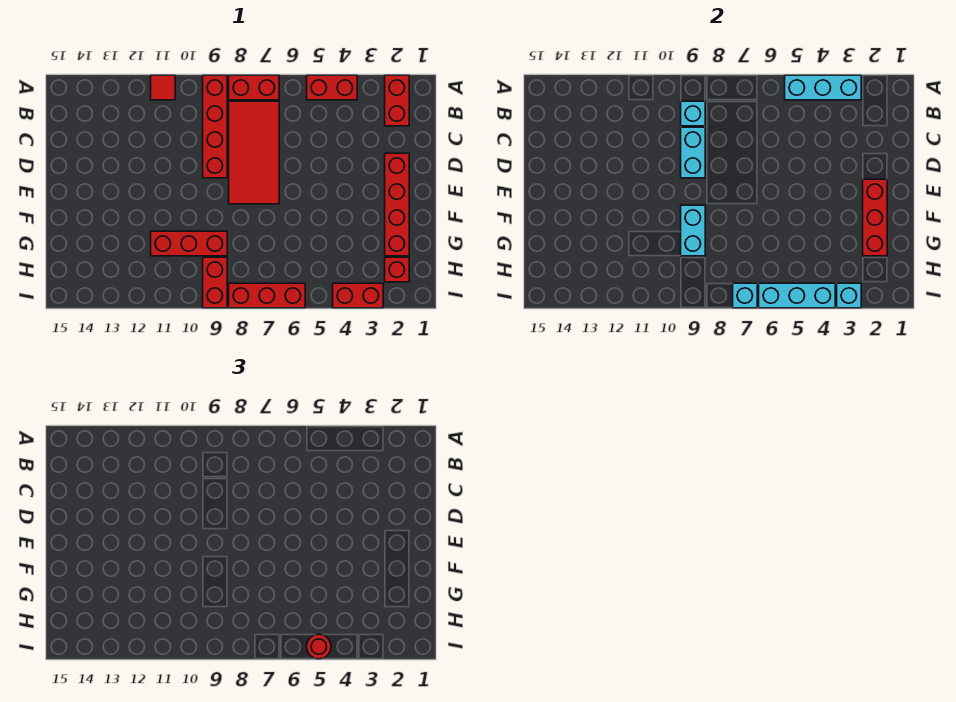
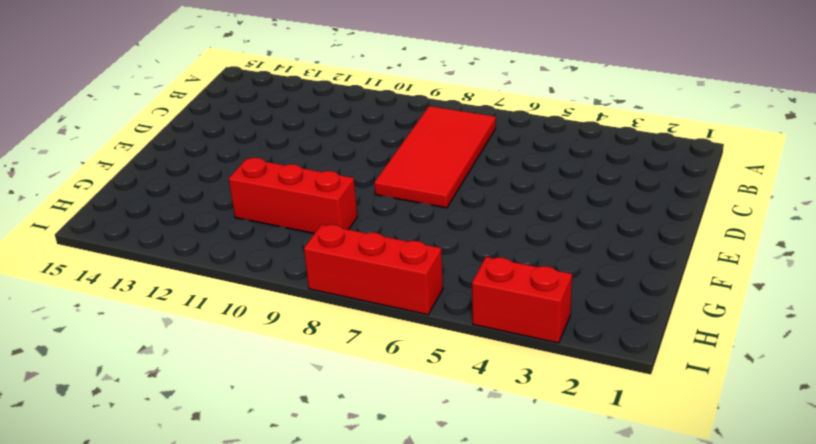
none -> red brick A2:B2 level 1
none -> red brick A4:A5 level 1
none -> red brick A7:A8 level 1

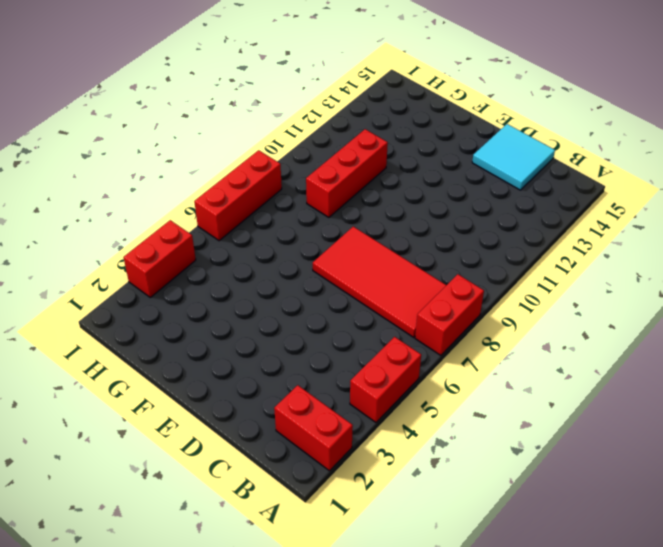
cyan tile C14:D15 level 1 -> none
none -> red brick A9:D9 level 1
none -> red tile A11 level 1
none -> red brick D2:G2 level 1

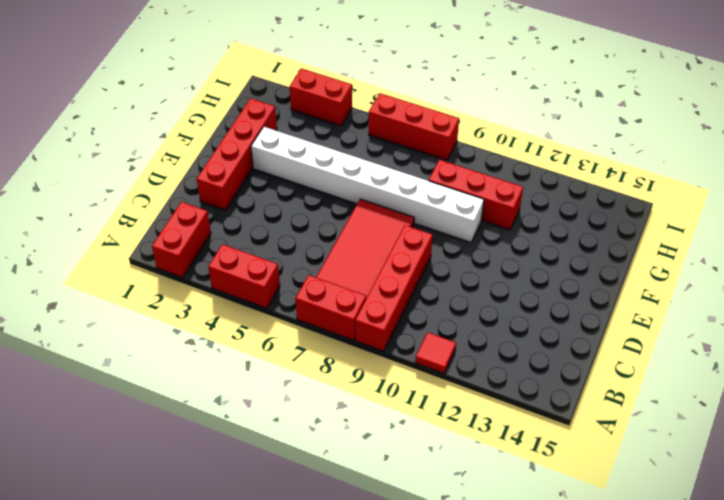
white brick F3:F10 level 1 -> none
none -> red brick H2 level 1
none -> red brick H9:I9 level 1
none -> cyan brick A3:A5 level 2

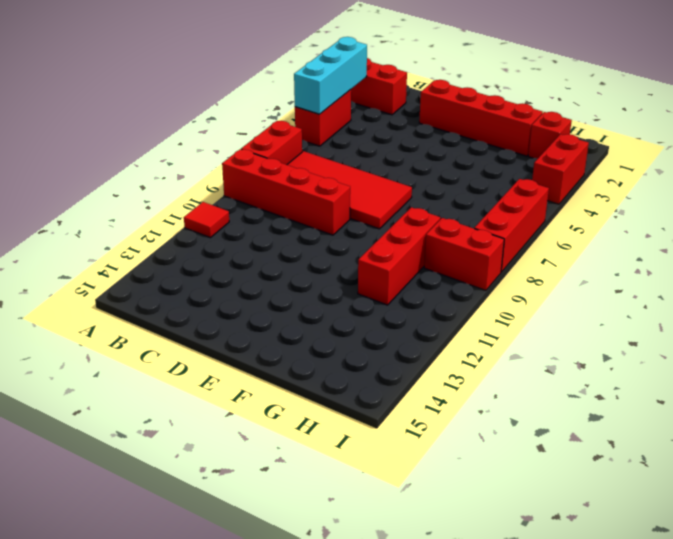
none -> cyan brick B9 level 2
none -> cyan brick C9:D9 level 2
none -> red brick E2:G2 level 2

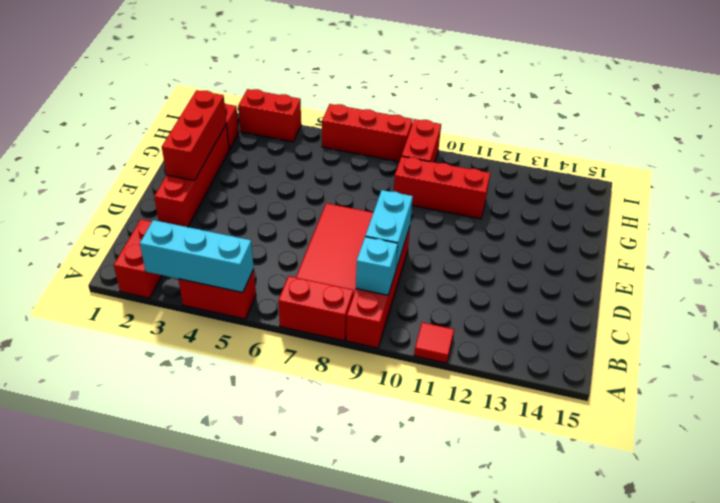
none -> cyan brick F9:G9 level 2
none -> cyan brick I3 level 2
none -> cyan brick I4:I6 level 2

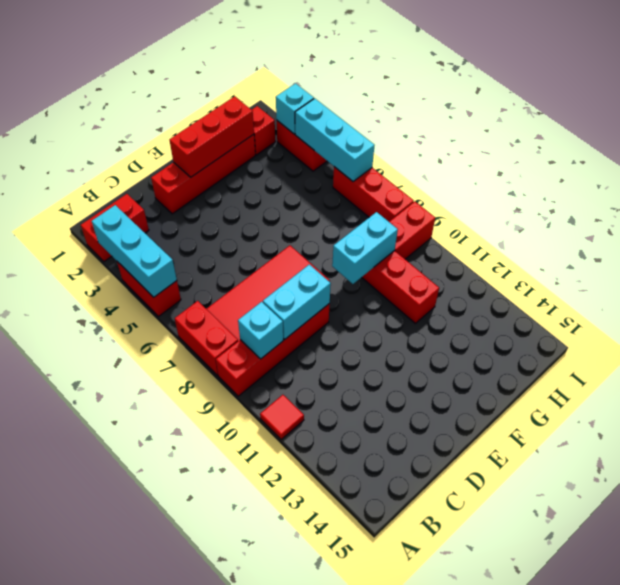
none -> cyan brick I7 level 2
none -> red round brick I5 level 3

